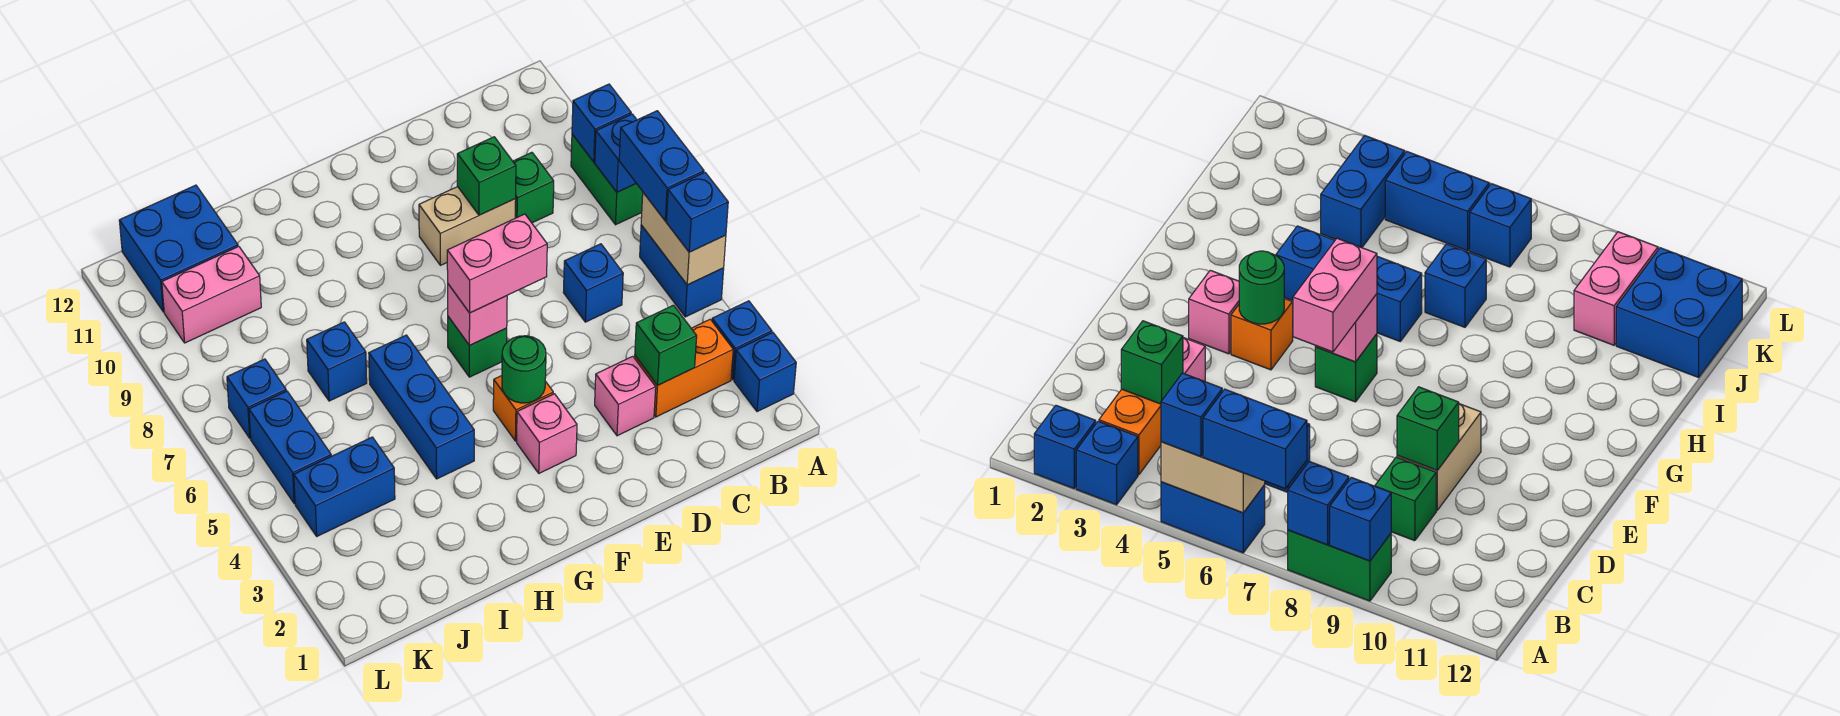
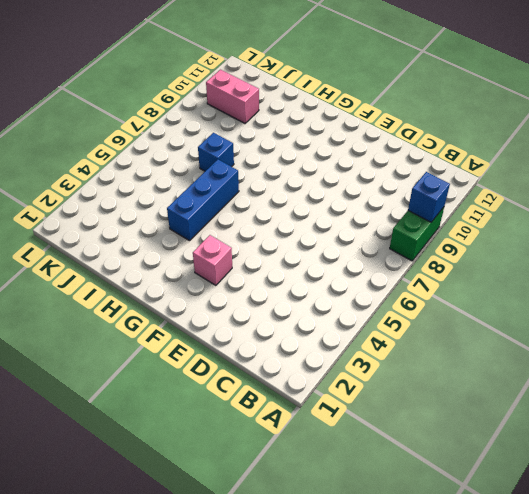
none -> blue brick A2 level 1
none -> blue brick A3 level 1
none -> blue brick A5:A6 level 1

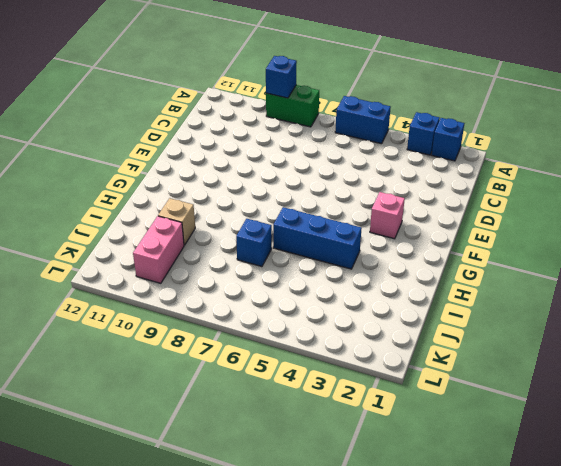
tan brick I10 level 1 -> none
none -> orange brick B3:C3 level 1
none -> blue brick C6 level 1
none -> green brick C9 level 1

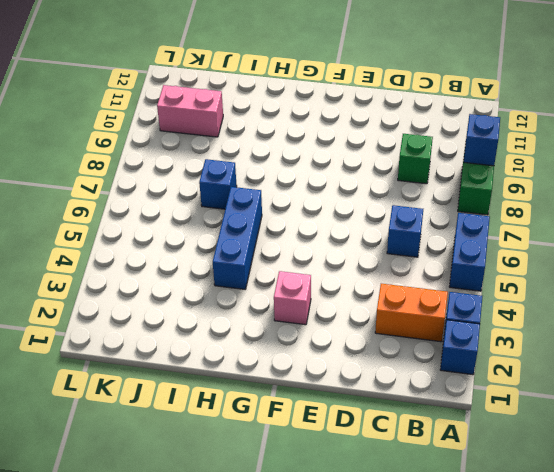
none -> pink brick D3 level 1
none -> tan brick D9:E9 level 1
none -> orange brick F4 level 1

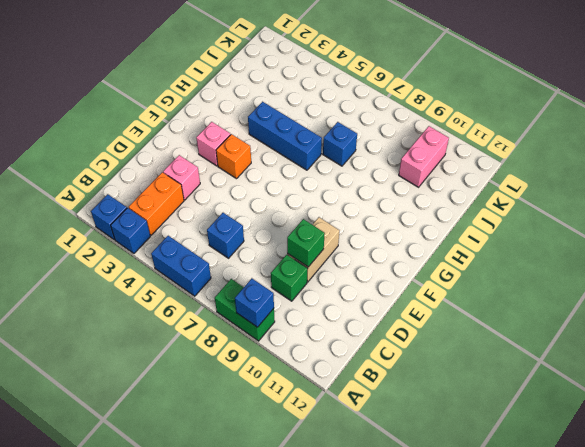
none -> green brick F6 level 1
none -> blue brick J4:K4 level 1
none -> blue brick J11:K12 level 1

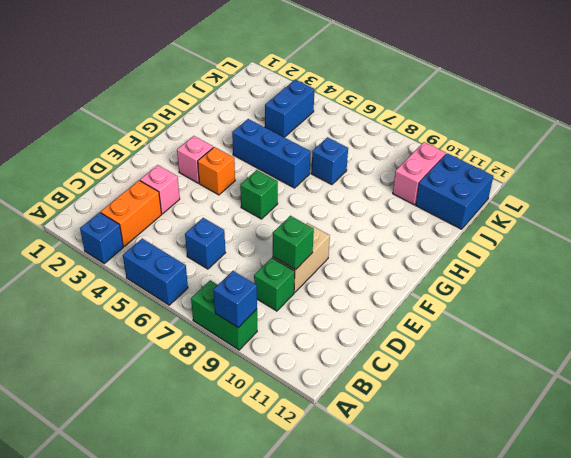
none -> blue brick A2 level 1
none -> blue brick K5:K6 level 1
none -> blue brick K7 level 1

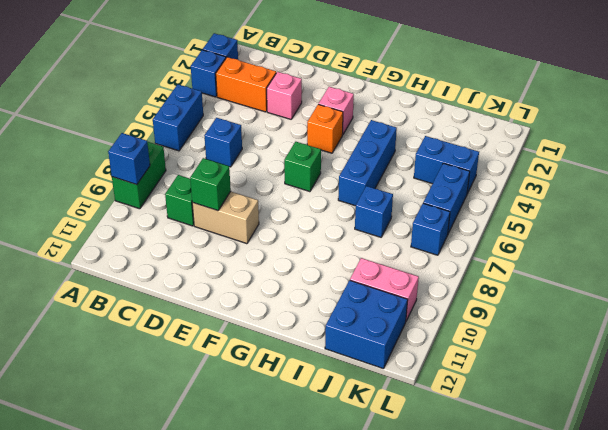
none -> tan brick A5:A6 level 2
none -> blue brick A8 level 2
none -> green brick C3 level 2

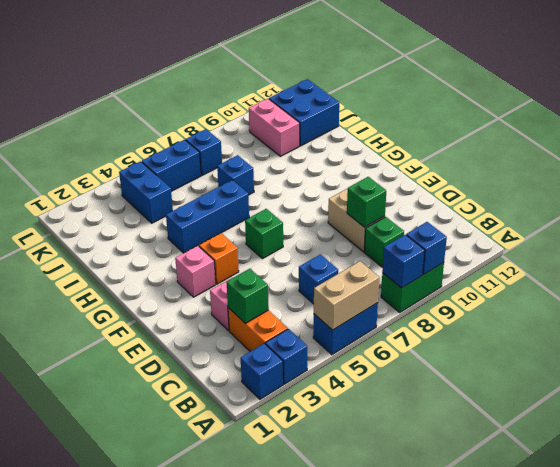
none -> green round brick F4 level 2
none -> pink brick F6 level 2
none -> blue brick A5 level 3

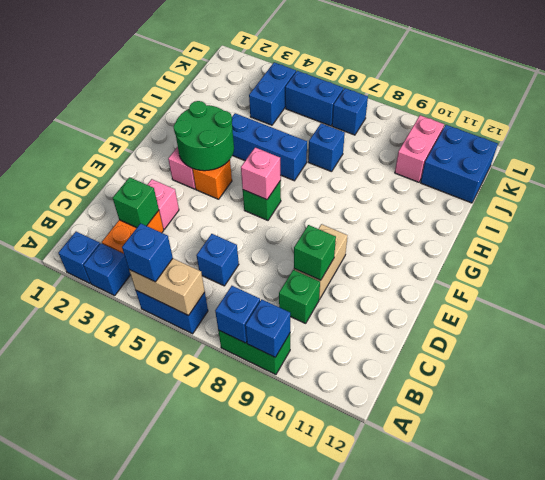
green round brick F3:G4 level 2 -> green round brick F4 level 2
none -> blue brick A6:A7 level 3
none -> pink brick E6:F6 level 3

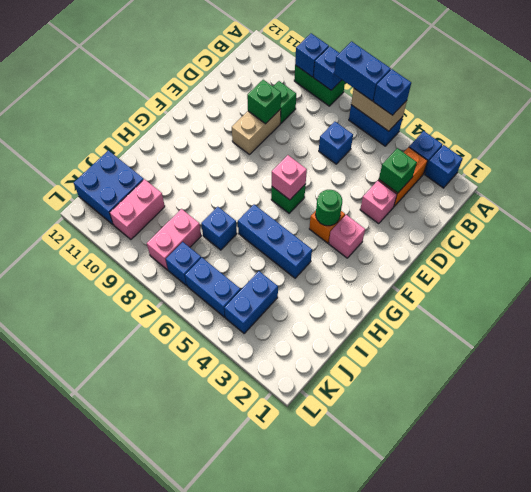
pink brick J8:K8 level 1 -> pink brick E6:F6 level 3

